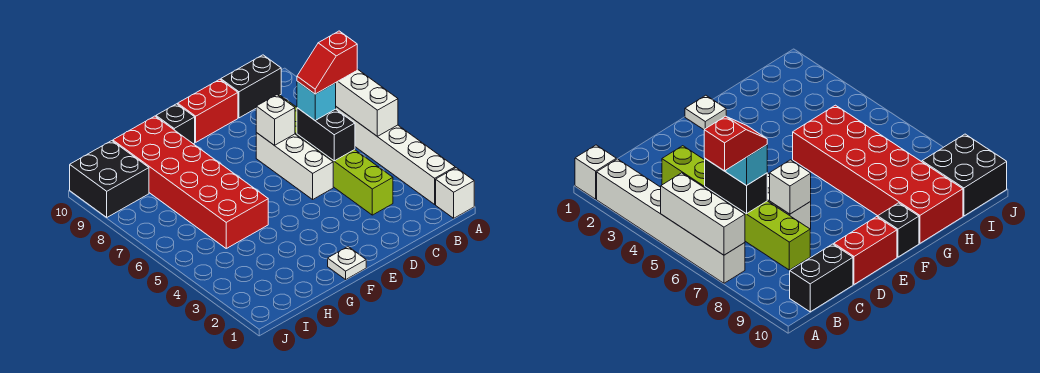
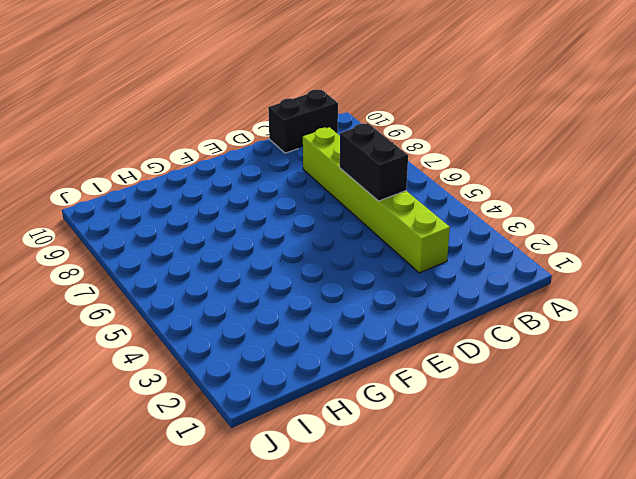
none -> white brick A1 level 1
none -> white brick A2:A7 level 1
none -> white brick D5:D7 level 1

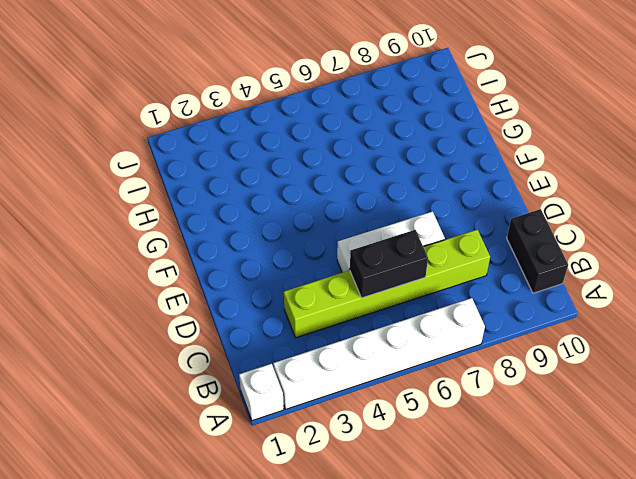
none -> red brick D10:E10 level 1
none -> white plate F1 level 1
none -> black brick F10 level 1

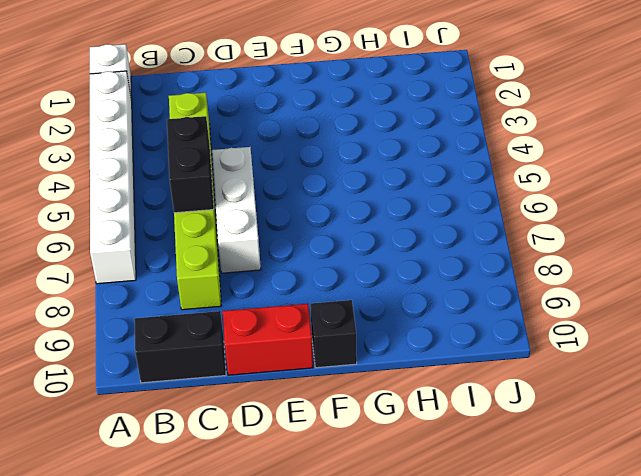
none -> white plate F1 level 1
none -> red brick G5:H10 level 1
none -> black brick I9:J10 level 1

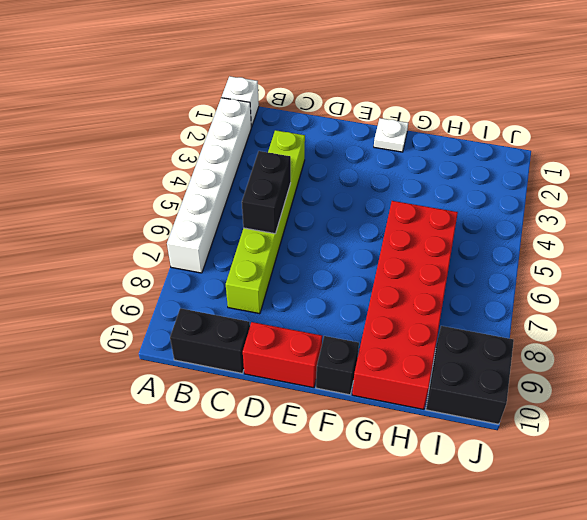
none -> white brick D5:D7 level 1
none -> white brick A5:A7 level 2
none -> white brick D7 level 2

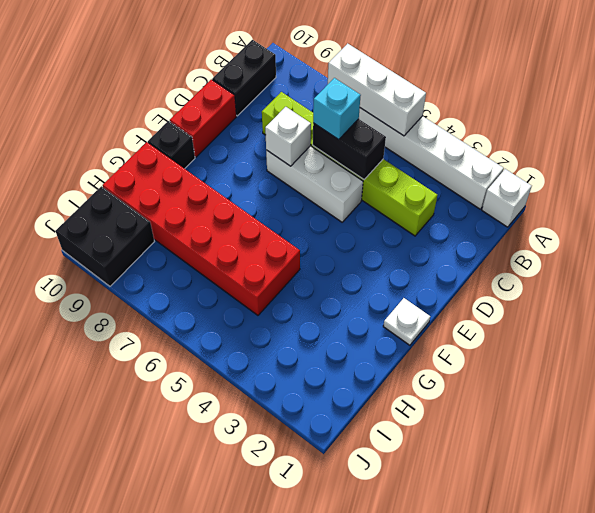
none -> red slope B6:C6 level 4 top B

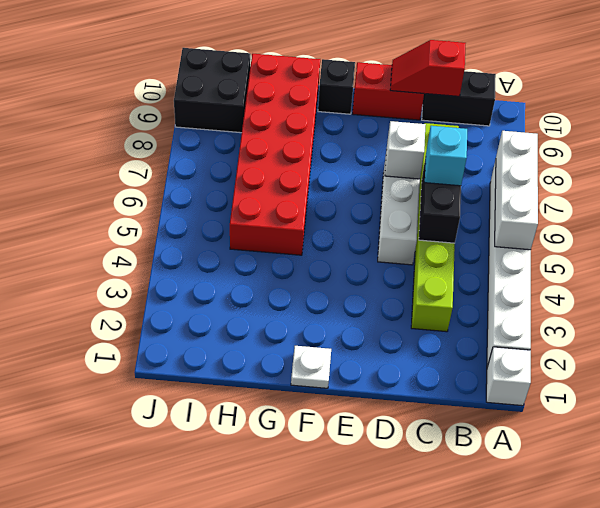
red slope C10:D10 level 2 top C -> red slope B6:C6 level 4 top B

